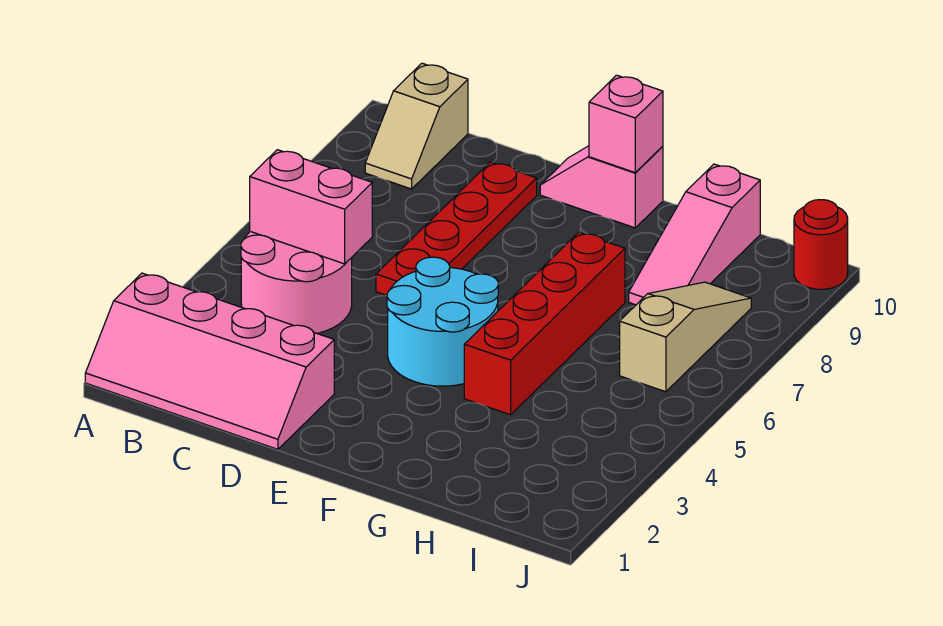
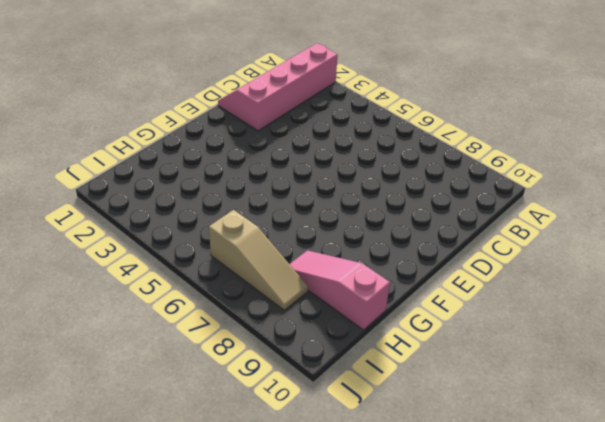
none -> pink round brick B4:C5 level 1
none -> tan slope B9:B10 level 1 top 10
none -> red plate D6:D9 level 1

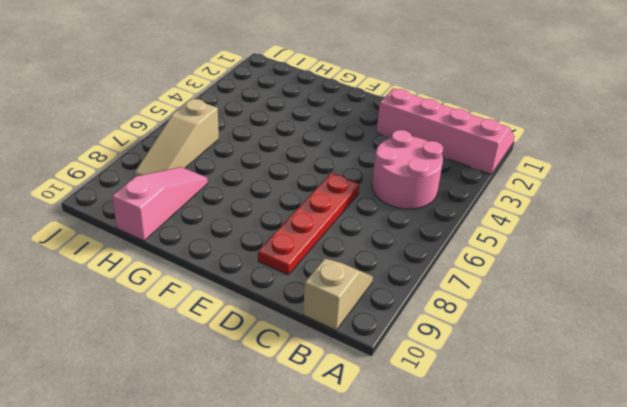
none -> cyan round brick E4:F5 level 1
none -> pink slope E10:F10 level 1 top F
none -> red brick G4:G7 level 1

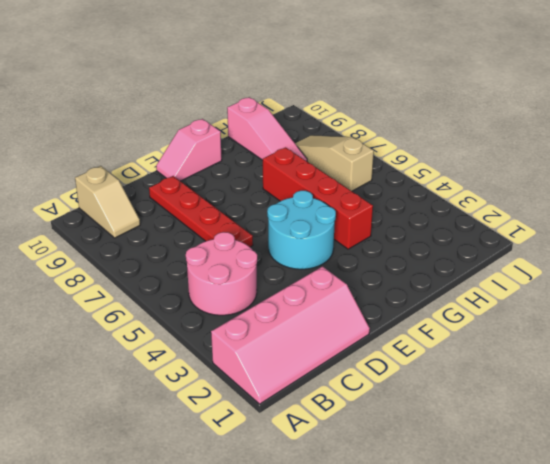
none -> red round brick J10 level 1
none -> pink brick B5:C5 level 2
none -> pink brick F10 level 2

